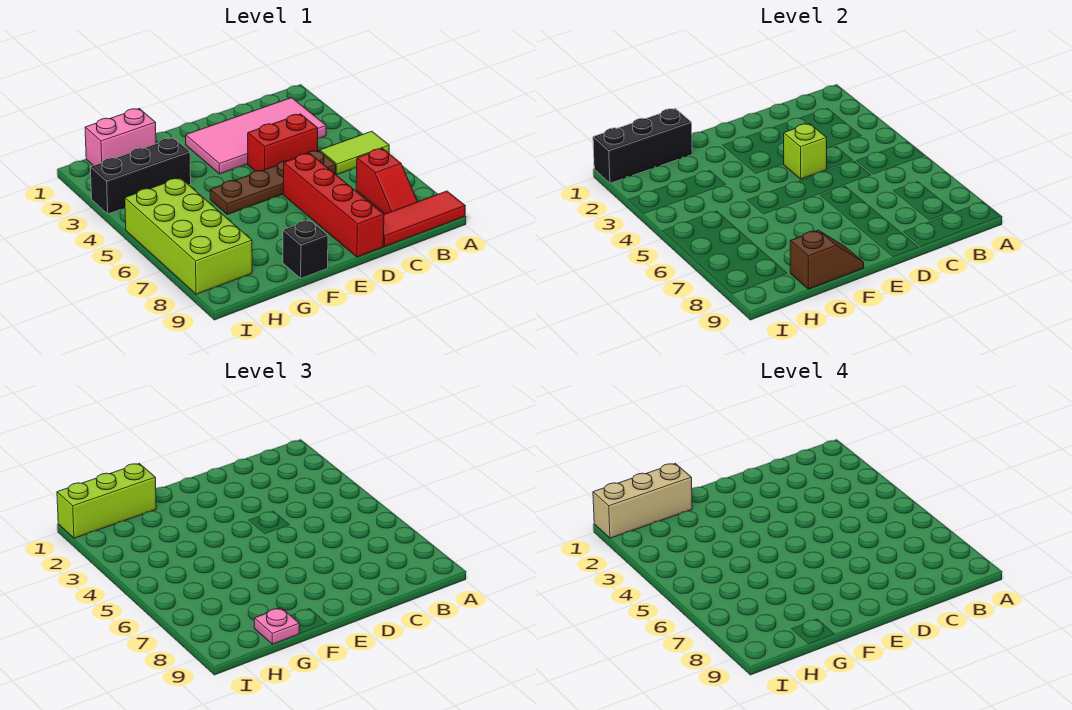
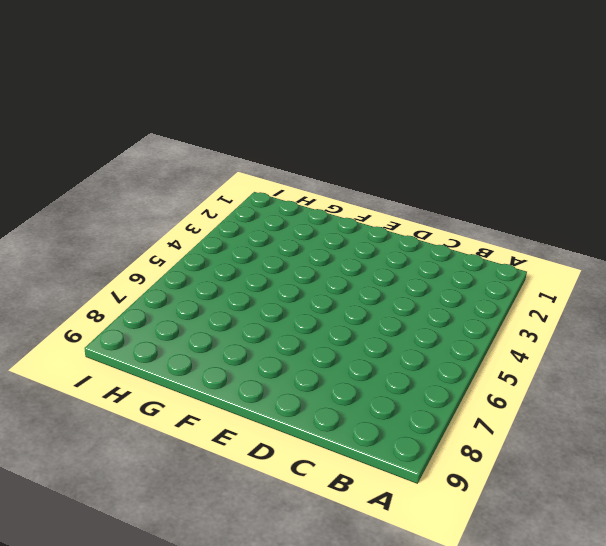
none -> lime tile A5:B5 level 1
none -> red tile A9:C9 level 1
none -> pink tile B2:E3 level 1

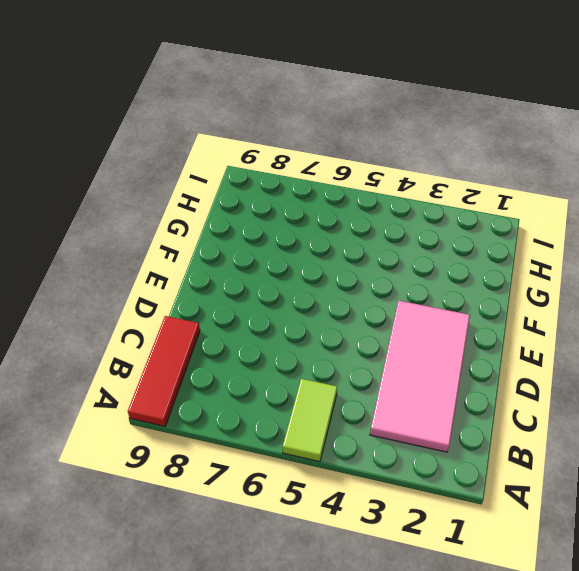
none -> red slope B7:B8 level 1 top 7
none -> red brick C4:D4 level 1
none -> brown plate C5:F5 level 1

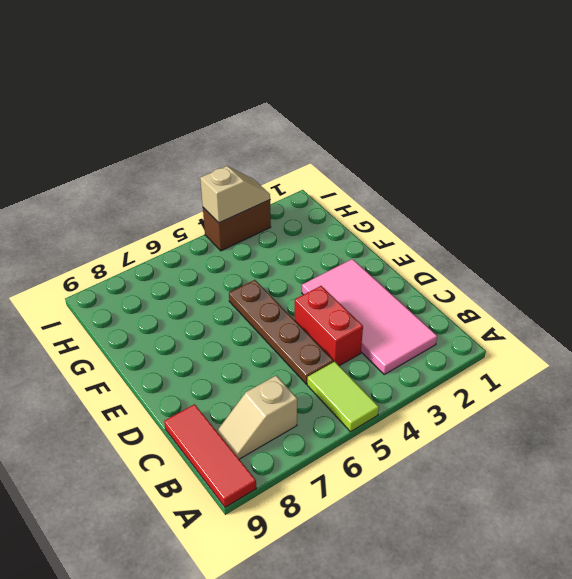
tan slope B7:B8 level 1 top 7 -> red slope B7:B8 level 1 top 7
brown brick I3:I4 level 1 -> black brick G3:I3 level 1
tan slope I3:I4 level 2 top 4 -> none
none -> red brick D6:D9 level 1
none -> black brick F9 level 1
none -> pink brick G1:H1 level 1

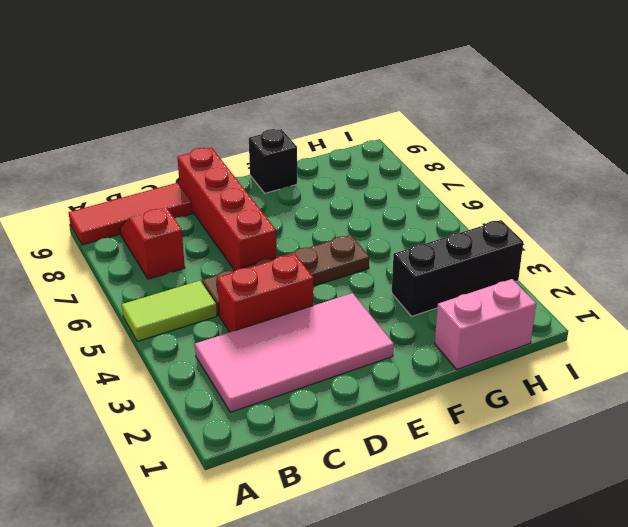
none -> lime brick H5:I8 level 1
none -> lime brick D4 level 2
none -> brown slope F9:G9 level 2 top G

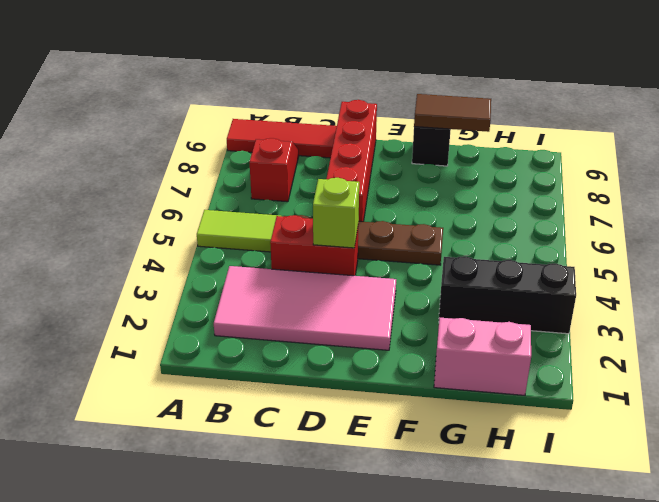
brown tile F9:G9 level 2 -> brown slope F9:G9 level 2 top G
none -> lime brick H5:I8 level 1
none -> black brick G1:I1 level 2
none -> lime brick G1:I1 level 3

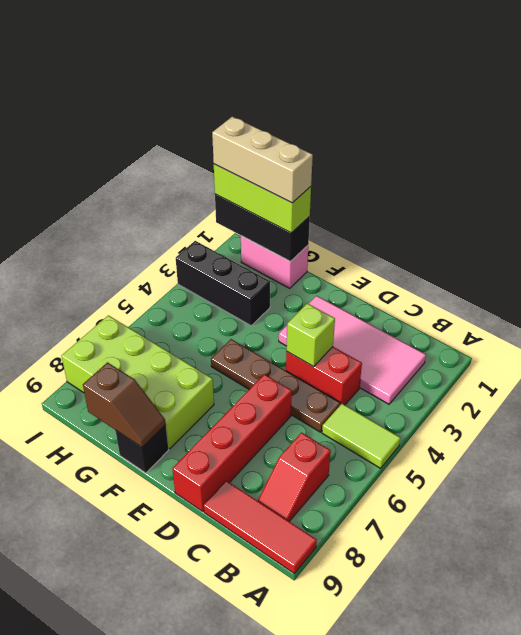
lime brick F7:I8 level 1 -> lime brick H5:I8 level 1
none -> pink plate G9 level 3

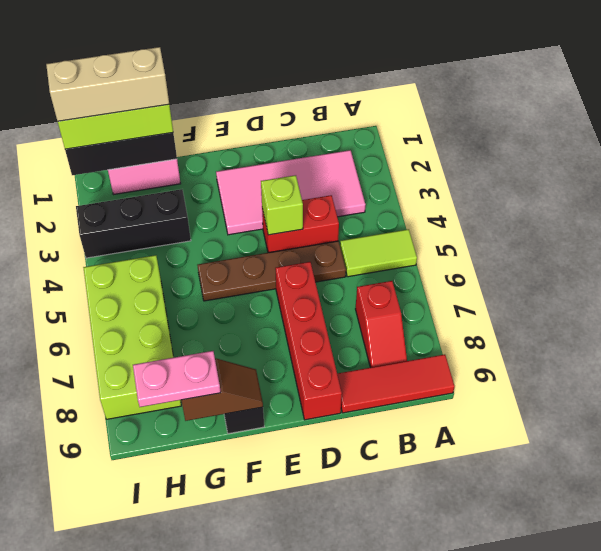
pink plate G9:H9 level 3 -> pink plate G9 level 3

